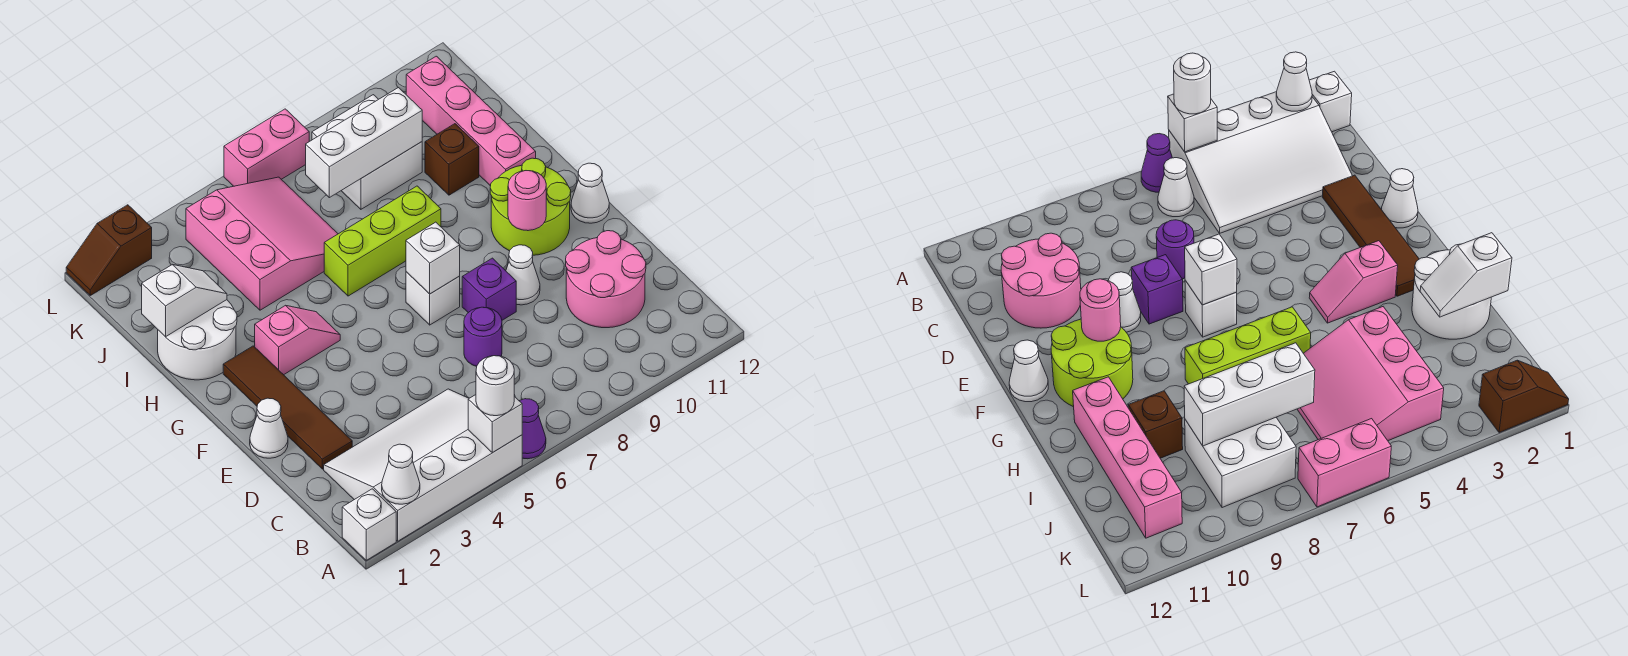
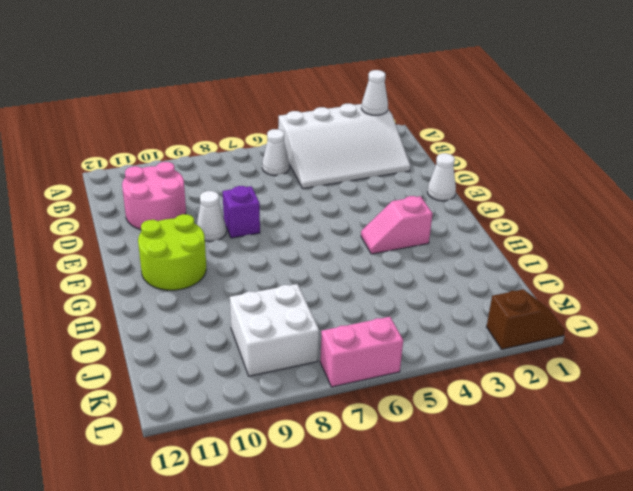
none -> white brick A1 level 1
none -> purple cone A6 level 1
none -> brown tile D2:G2 level 1

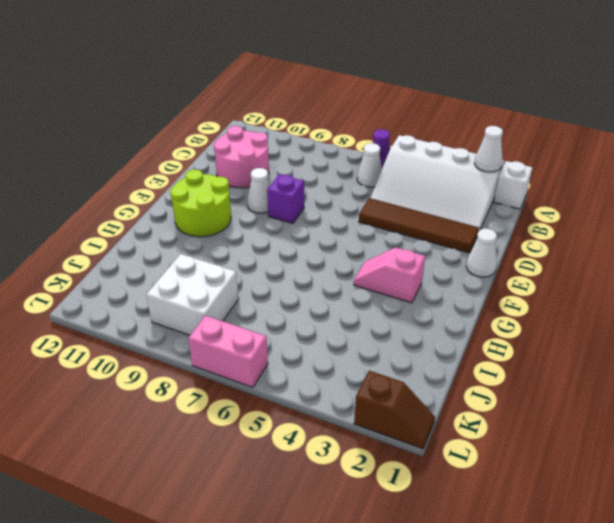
brown tile D2:D5 level 1 -> brown tile D2:G2 level 1
none -> purple round brick D7 level 1
none -> white brick F7 level 1
none -> white cone F12 level 1

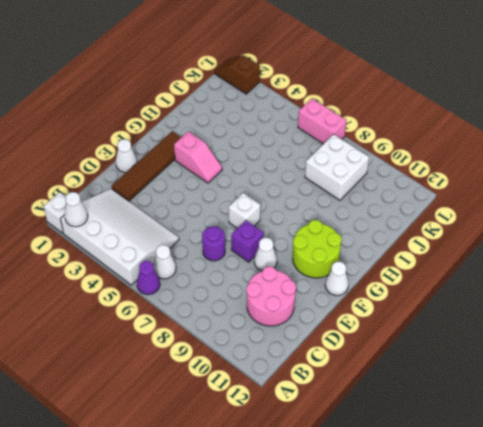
none -> white round brick H1:I2 level 1
none -> lime brick H6:H8 level 1
none -> pink brick H11:K11 level 1

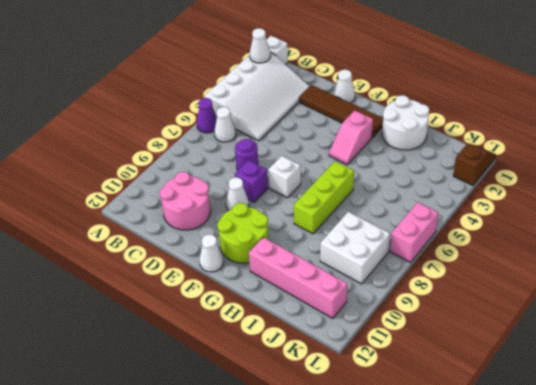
none -> pink slope I4:K6 level 1 top 4
none -> brown brick I10 level 1
none -> white brick A5 level 2

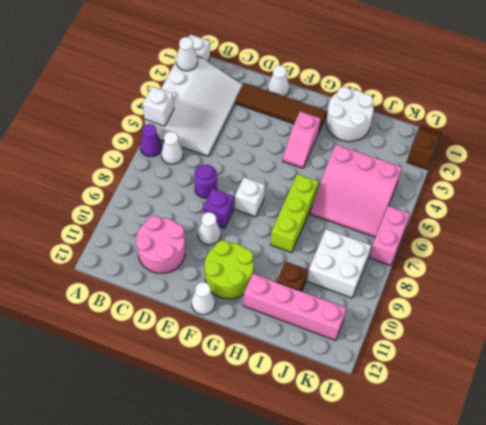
none -> white brick F7 level 2
none -> pink round brick F10 level 2
none -> white slope I1:I2 level 2 top 1

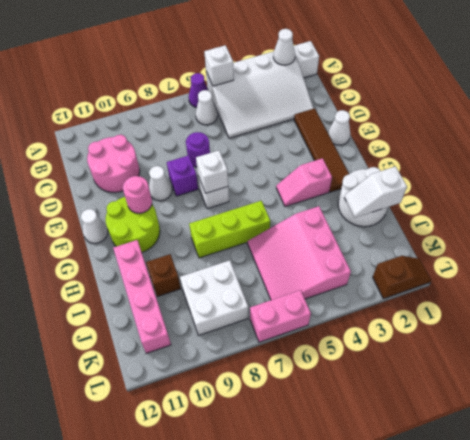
none -> white brick J7:J9 level 2
none -> white round brick A5 level 3

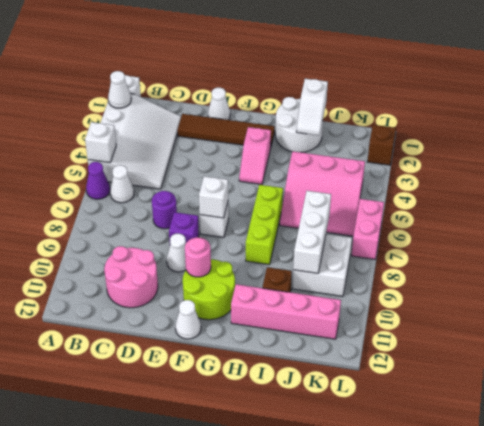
none -> white round brick A5 level 3

